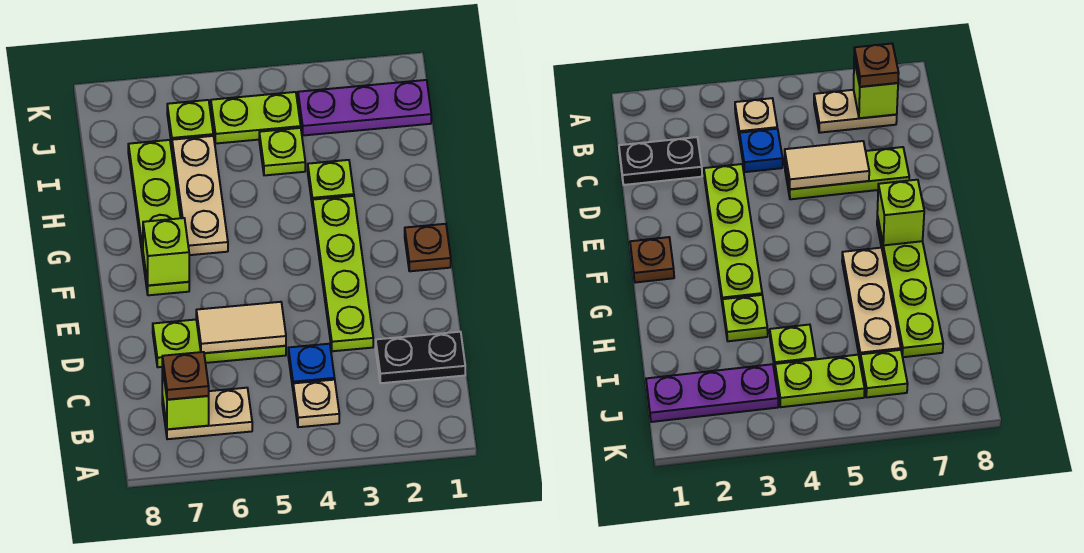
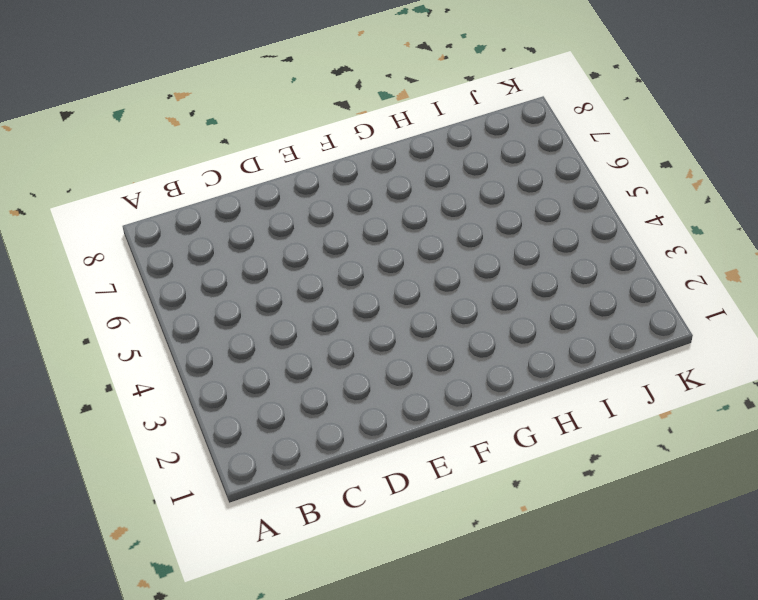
none -> tan plate B4 level 1
none -> tan plate B6:B7 level 1
none -> black plate C1:C2 level 1

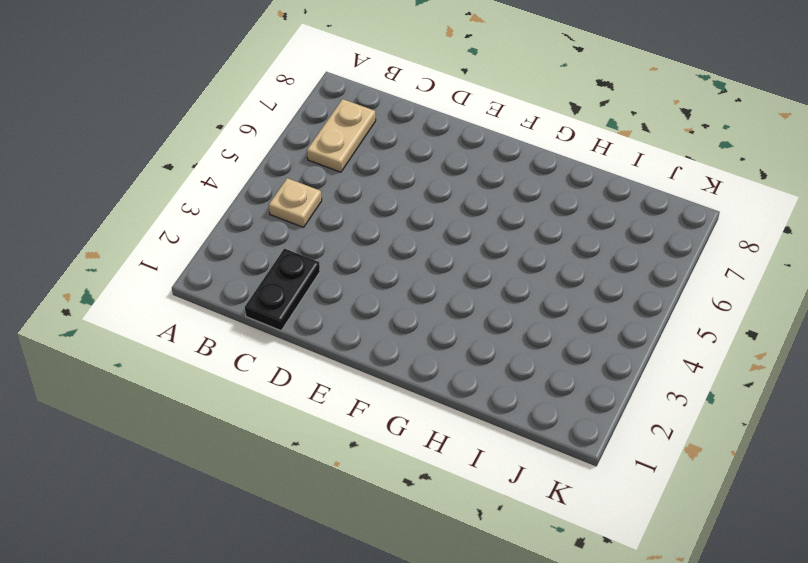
none -> blue plate C4 level 1
none -> lime plate D3:G3 level 1
none -> lime plate D5:D7 level 1

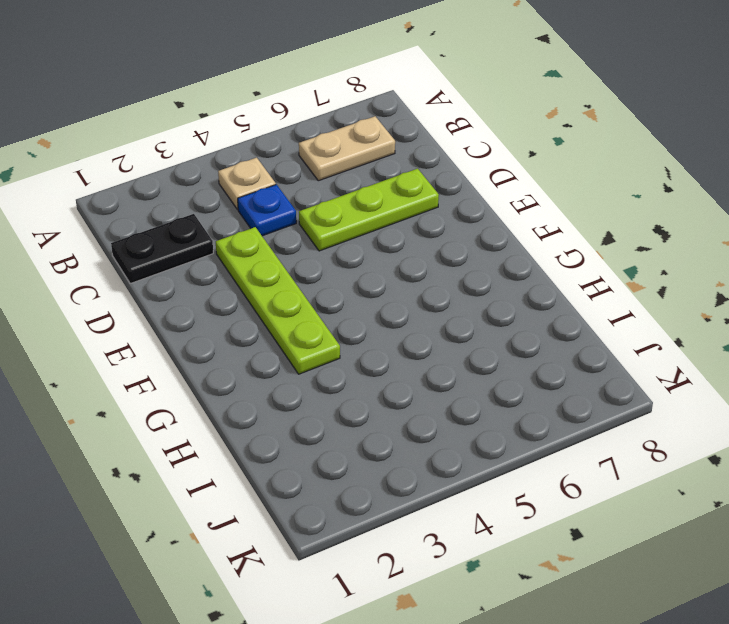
none -> brown plate F1 level 1
none -> lime plate F7:I7 level 1
none -> tan plate G6:I6 level 1

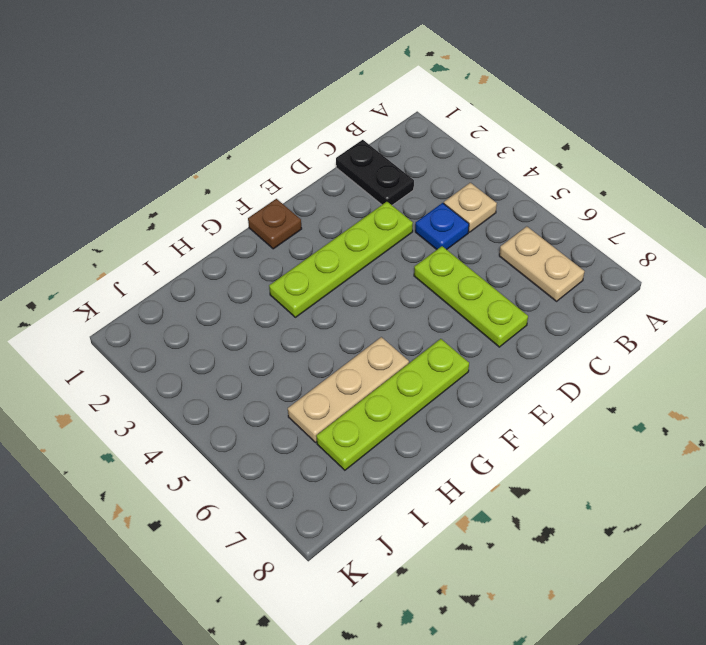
none -> lime plate H3 level 1
none -> lime plate I4 level 1
none -> purple plate J1:J3 level 1

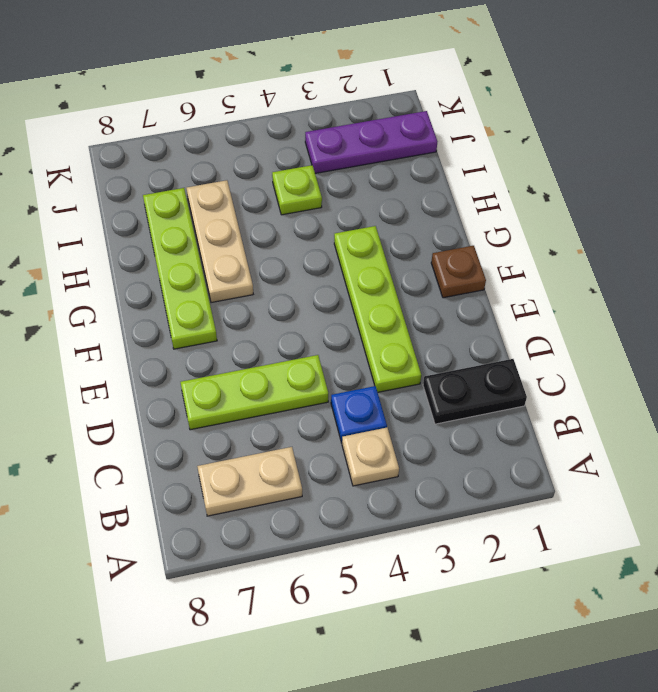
none -> lime plate H3 level 1
none -> lime plate J4:J5 level 1
none -> lime plate J6 level 1

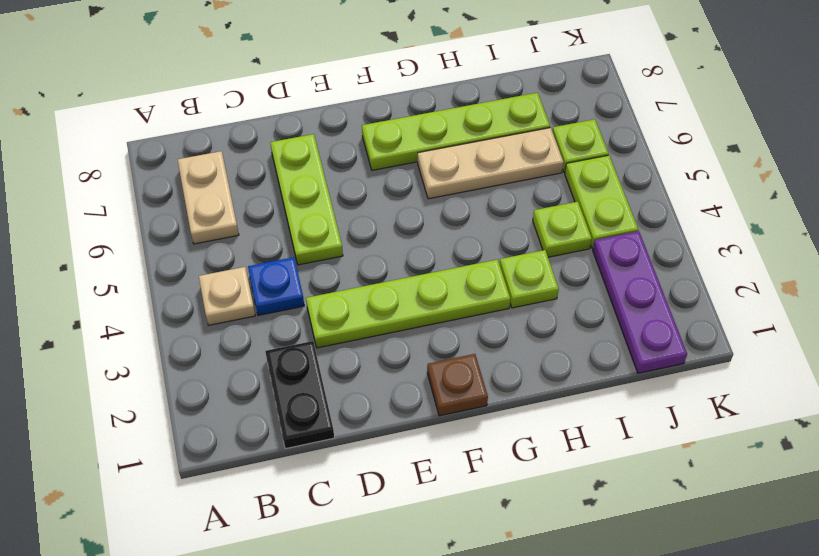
none -> lime brick B7 level 2
none -> tan tile D5:D6 level 2
none -> lime brick F7 level 2

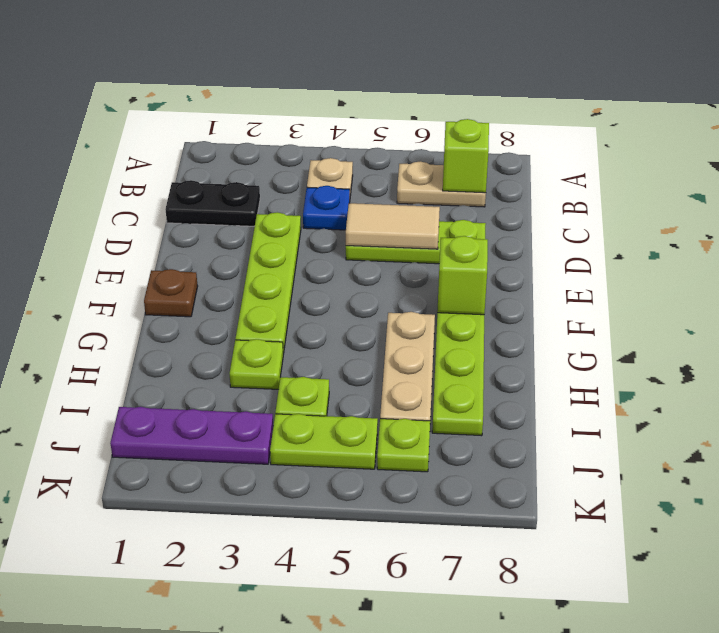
none -> brown plate B7 level 3

